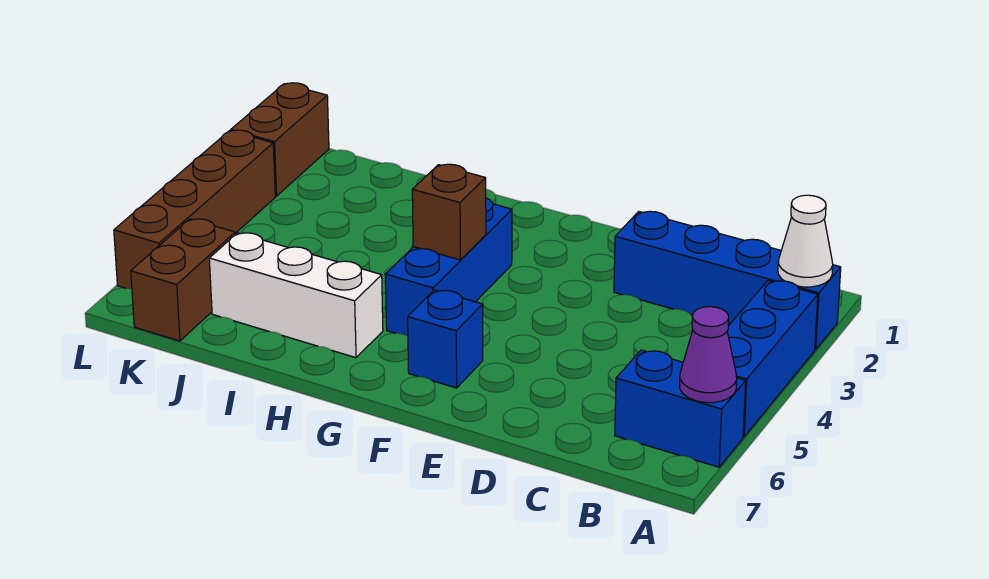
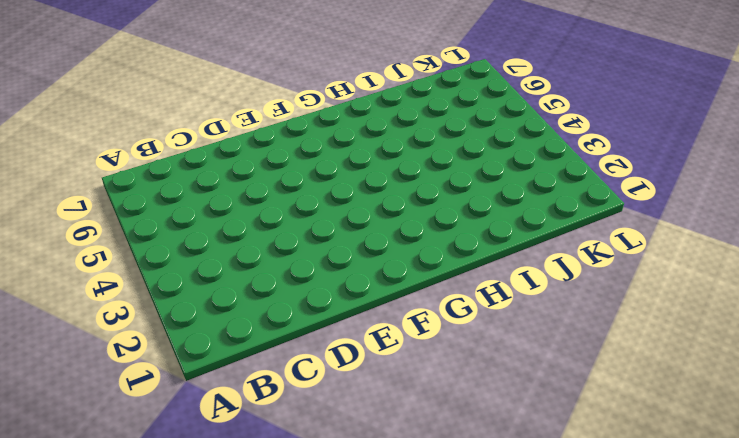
none -> blue brick A2:D2 level 1
none -> blue brick A3:A5 level 1
none -> blue brick A6:B6 level 1

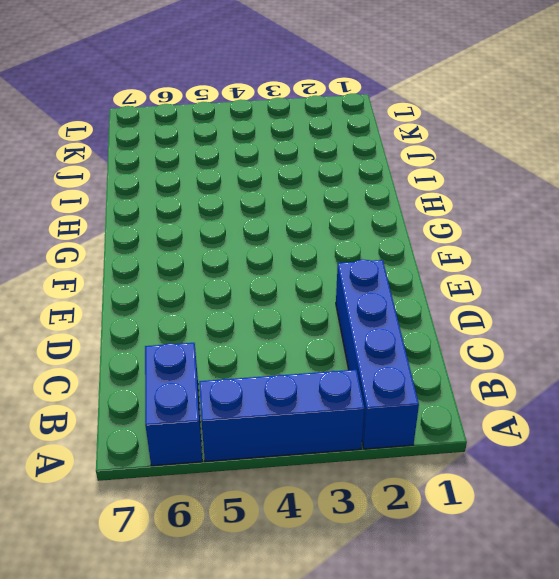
none -> blue brick F6 level 1
none -> blue brick G3:G5 level 1
none -> white brick H6:J6 level 1

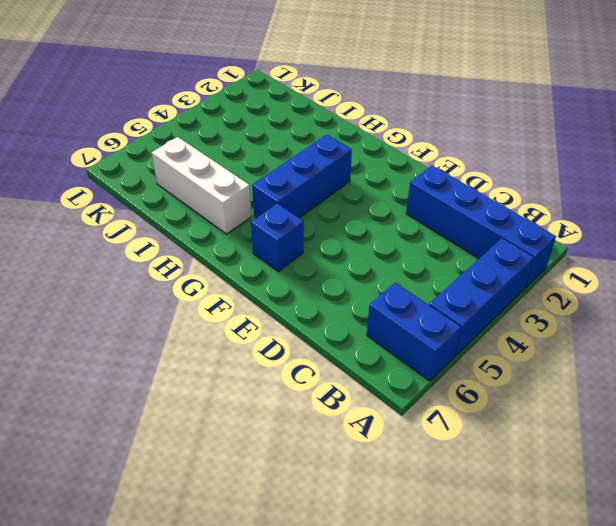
none -> brown brick K6:K7 level 1
none -> brown brick L1:L2 level 1
none -> brown brick L3:L6 level 1

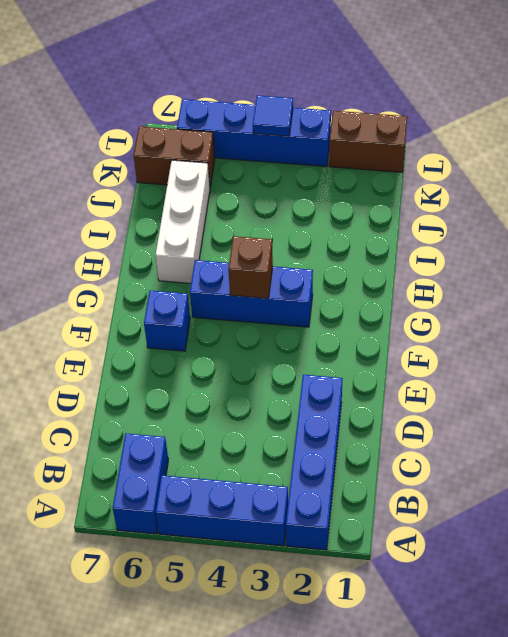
blue brick L3:L6 level 1 -> brown brick L3:L6 level 1
blue tile L4 level 2 -> none
none -> white cone A2 level 2
none -> purple cone A6 level 2

